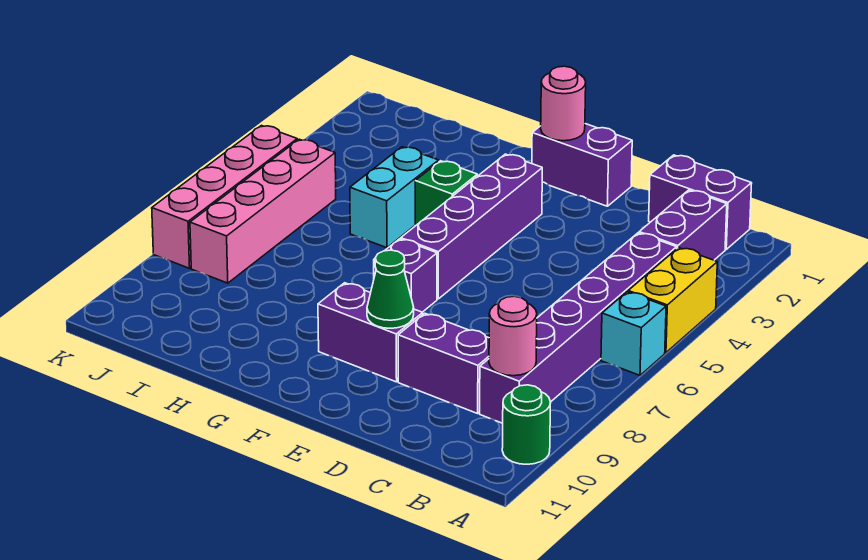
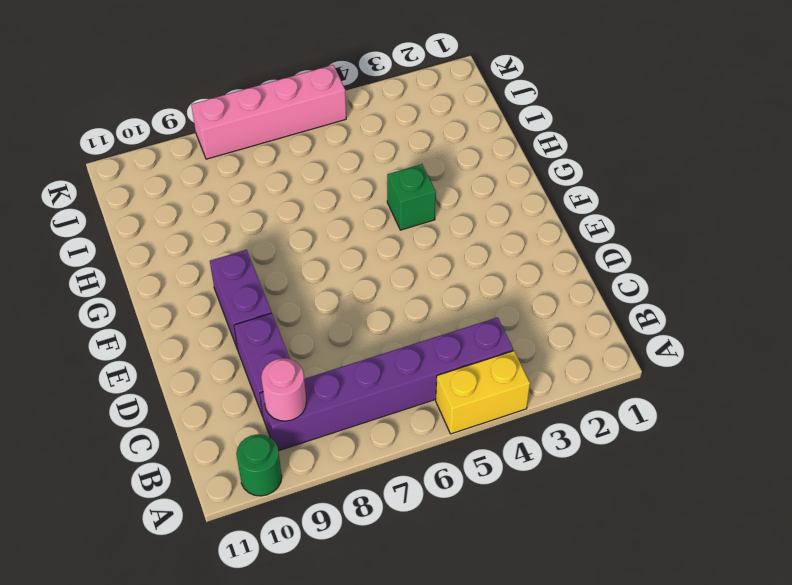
none -> cyan brick A6 level 1
none -> purple brick B1:C1 level 1
none -> purple brick B2:B3 level 1

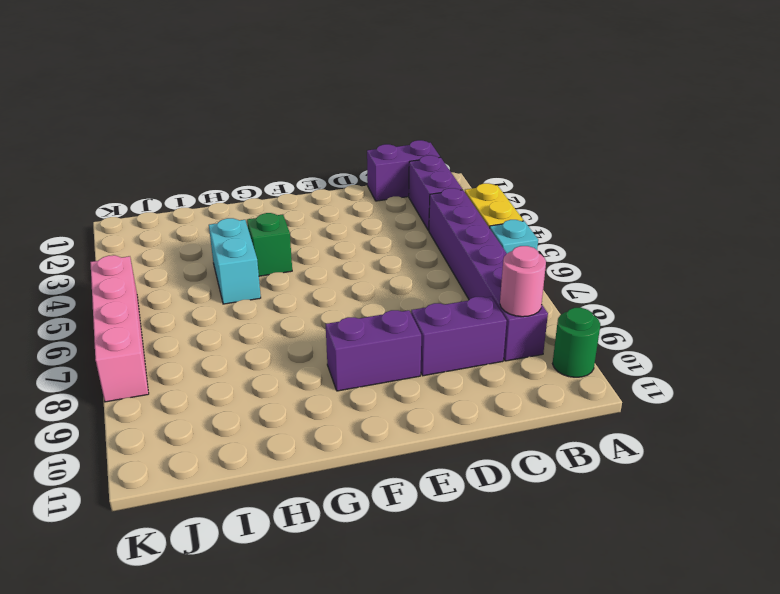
none -> purple brick E1:F1 level 1
none -> purple brick F3:F6 level 1
none -> purple brick F7 level 1

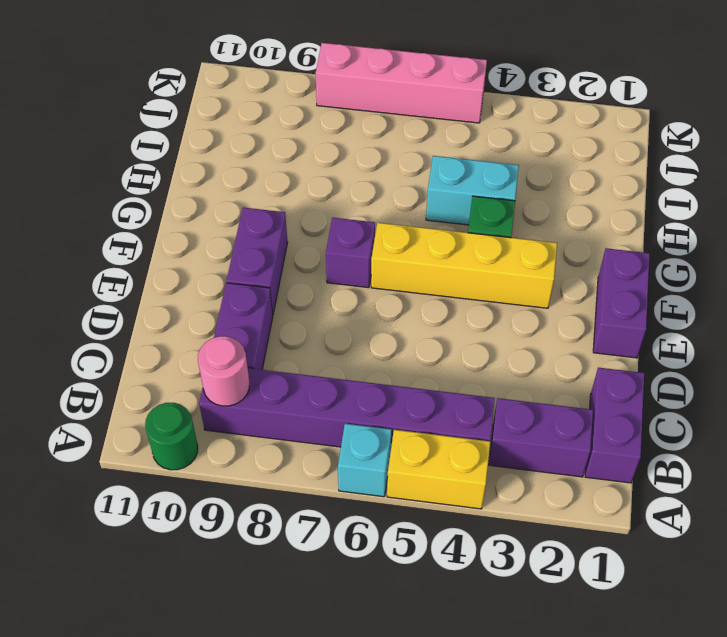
yellow brick F3:F6 level 1 -> purple brick F3:F6 level 1
none -> pink brick J5:J8 level 1
none -> green cone E9 level 2
none -> pink round brick F1 level 2

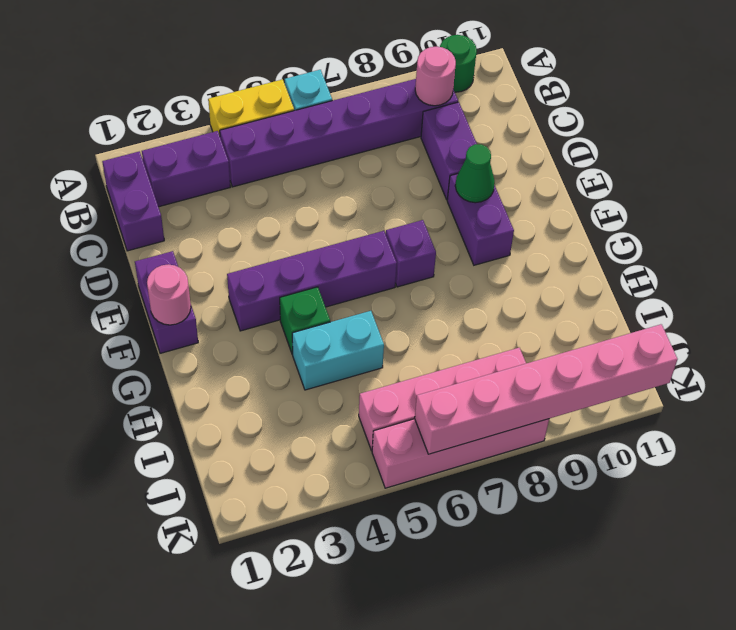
pink brick K6:K11 level 2 -> none

